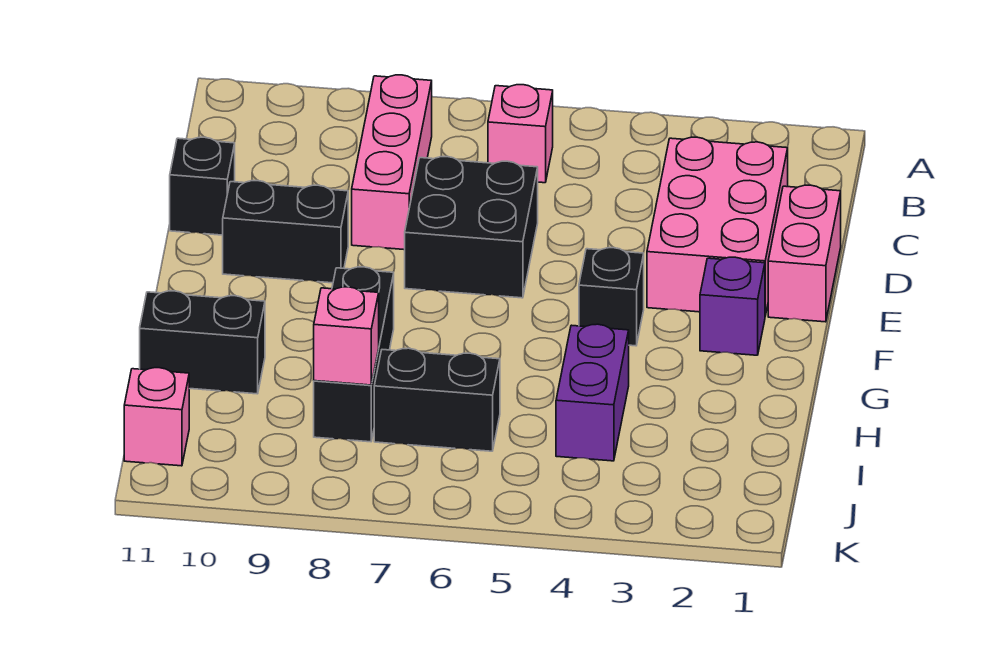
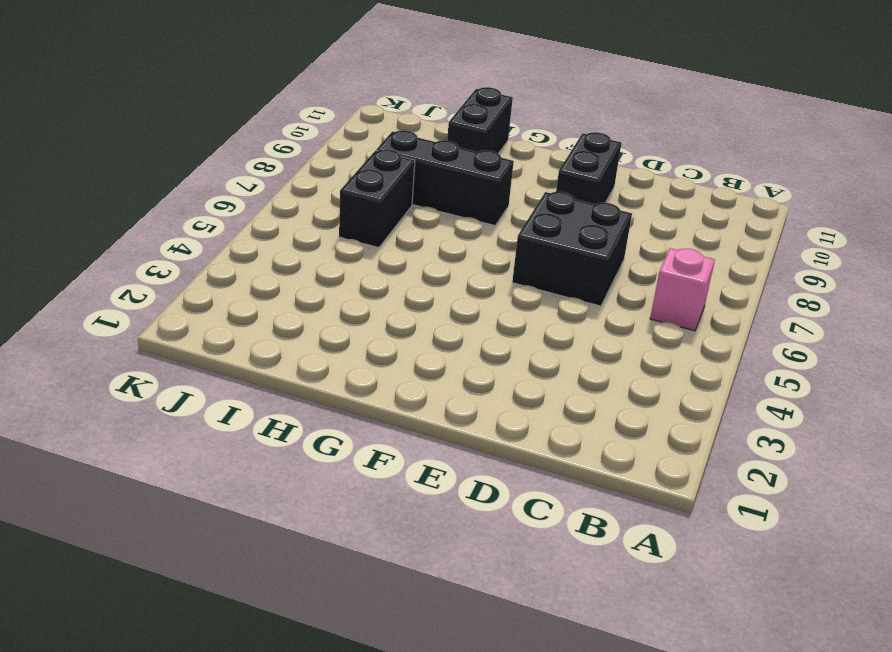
none -> pink brick B8:D8 level 1
none -> pink brick C2:E3 level 1
none -> pink brick D1:E1 level 1

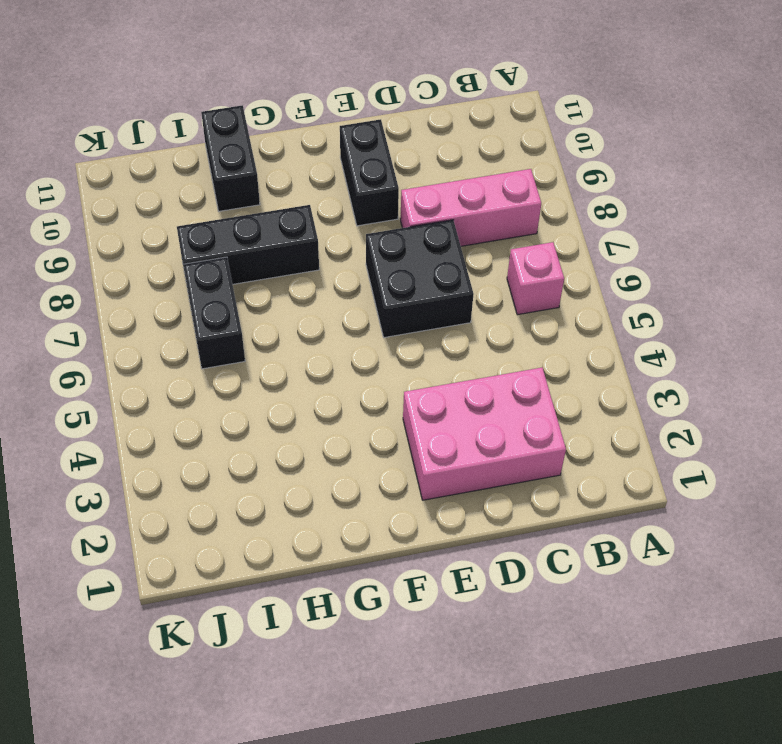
none -> pink brick D1:E1 level 1
none -> black brick D11 level 1
none -> purple brick F2 level 1

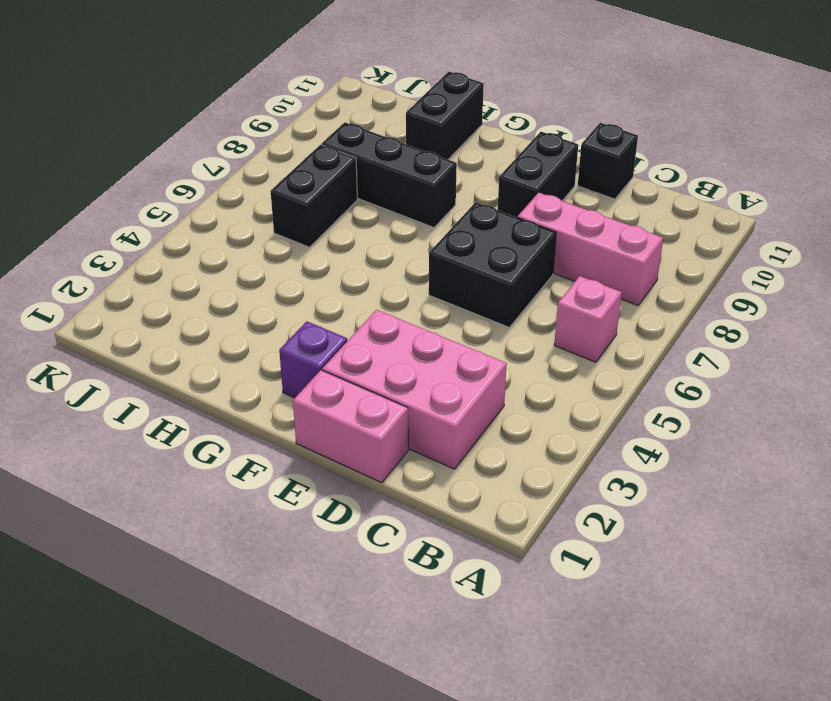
none -> black brick F4 level 1
none -> purple brick H4:I4 level 1
none -> pink brick J11 level 1

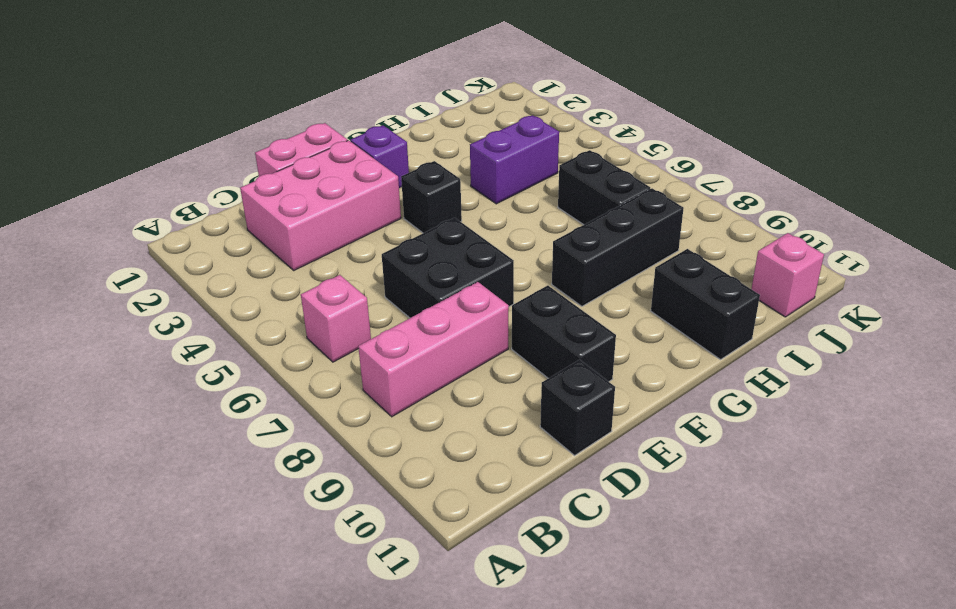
none -> pink brick I8 level 2

